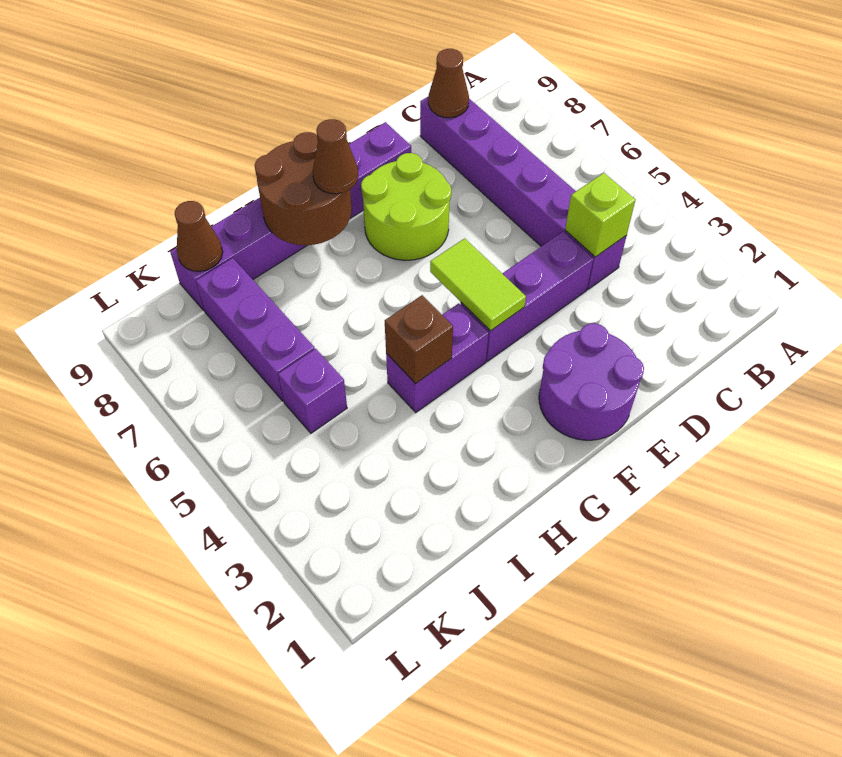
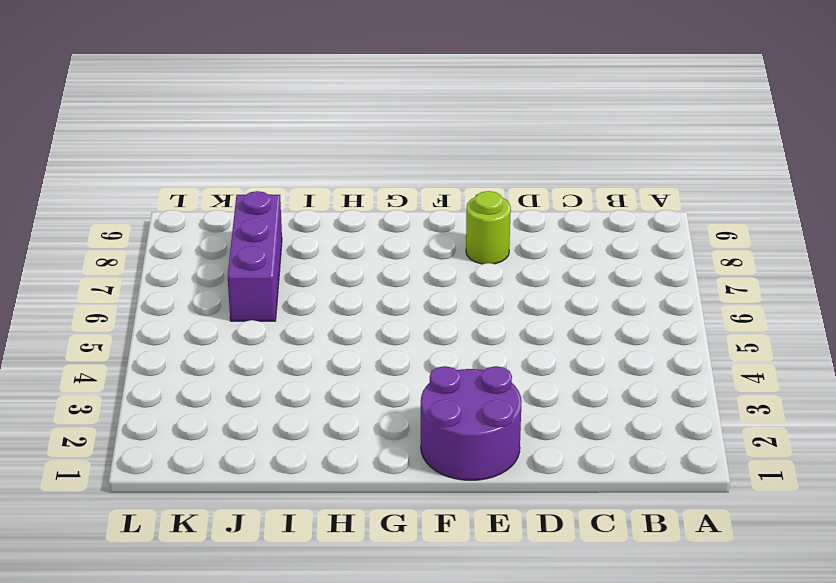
lime round brick E8 level 1 -> lime round brick E7:F8 level 1
none -> purple brick C4:C9 level 1
none -> purple brick D4:F4 level 1
none -> purple brick E9:J9 level 1

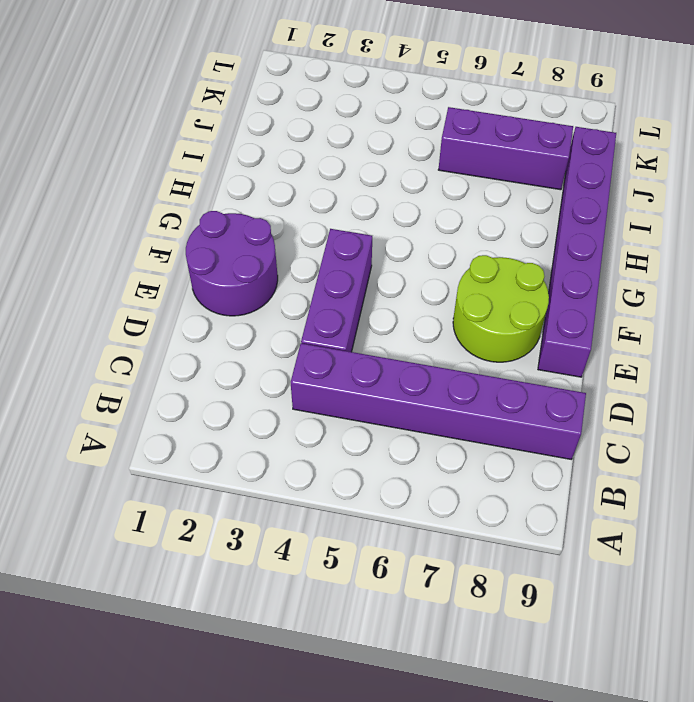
none -> purple brick G4:H4 level 1
none -> purple brick J5 level 1
none -> lime brick C4 level 2

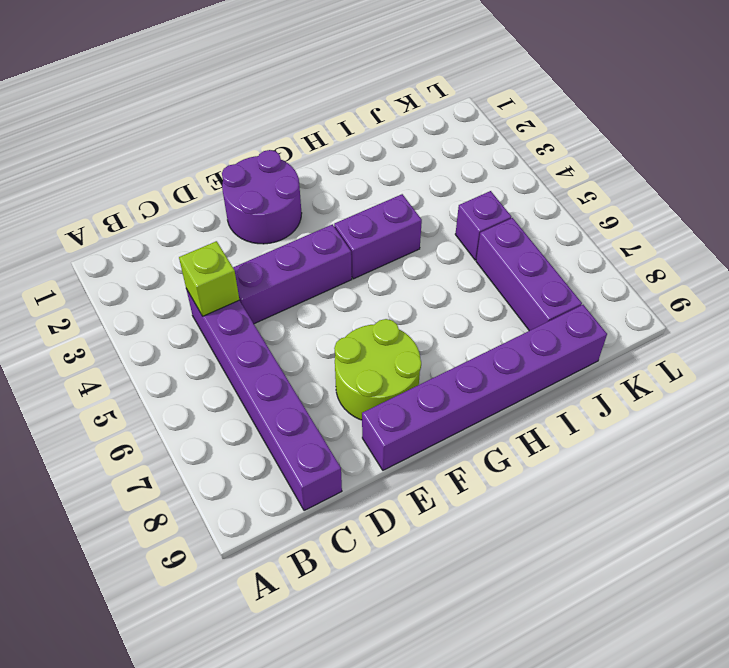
none -> brown cone C9 level 2
none -> lime tile F4:F5 level 2
none -> brown round brick G8:H9 level 2

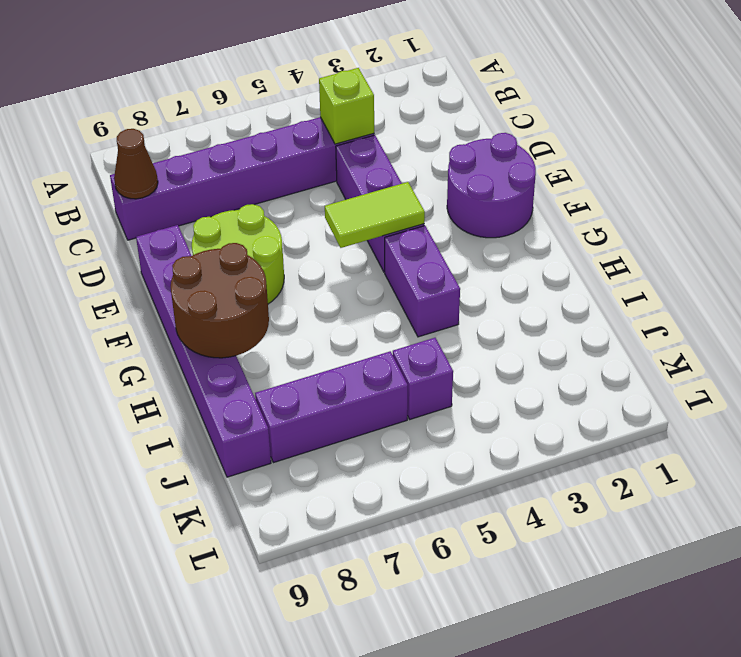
none -> brown brick H4 level 2
none -> brown cone J9 level 2
none -> brown cone G8 level 3

